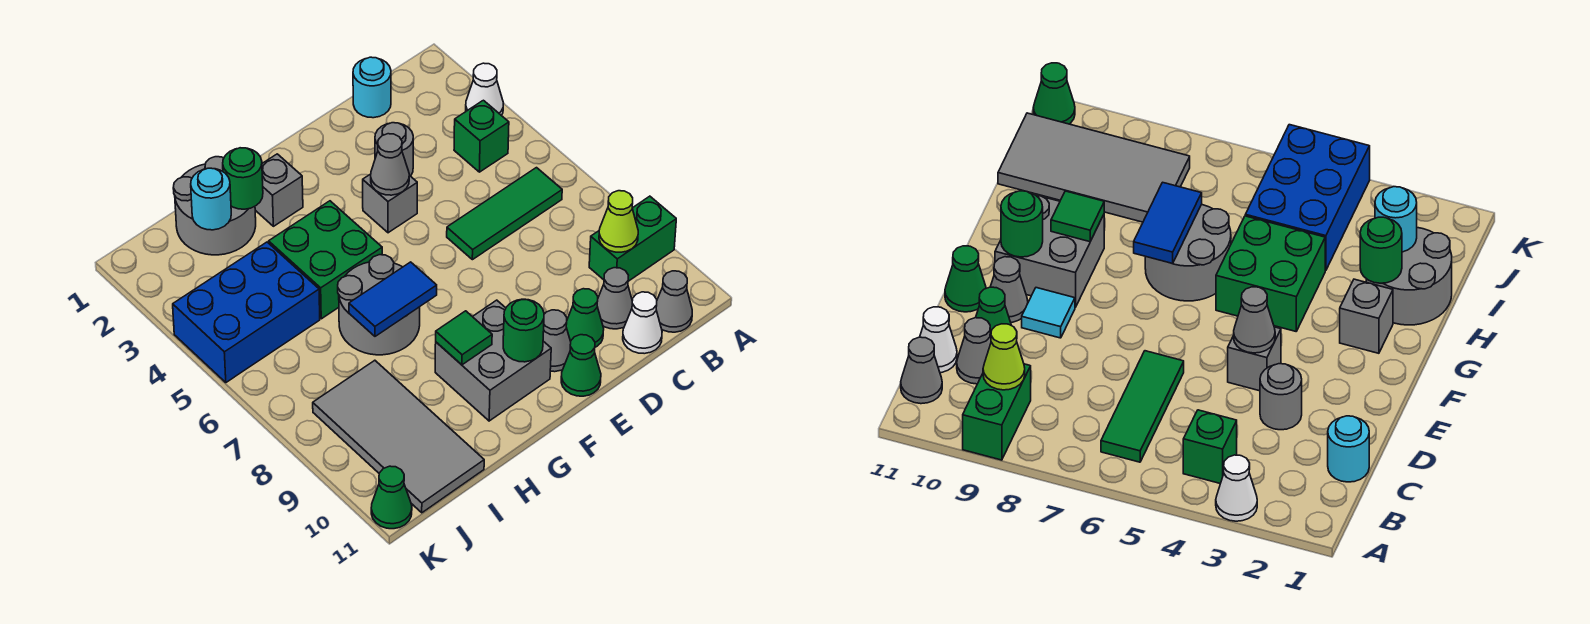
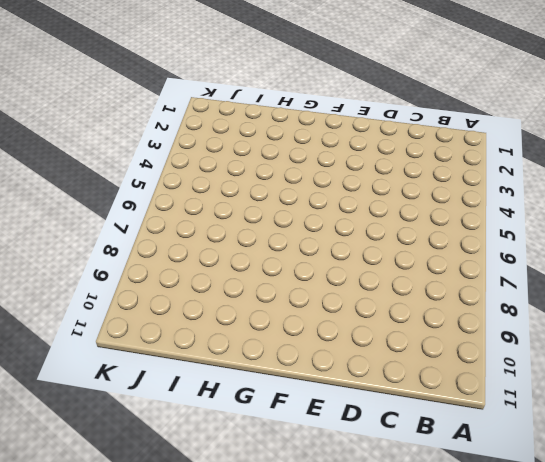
none -> white cone A3 level 1
none -> green brick A9:B9 level 1
none -> green brick B4 level 1

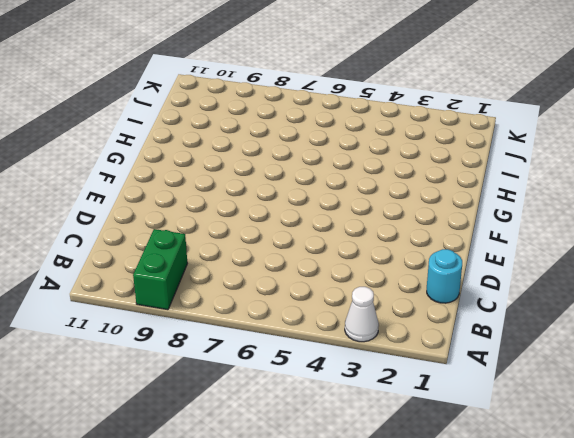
none -> green brick B4 level 1
none -> green tile B6:D6 level 1
none -> grey cone B11 level 1

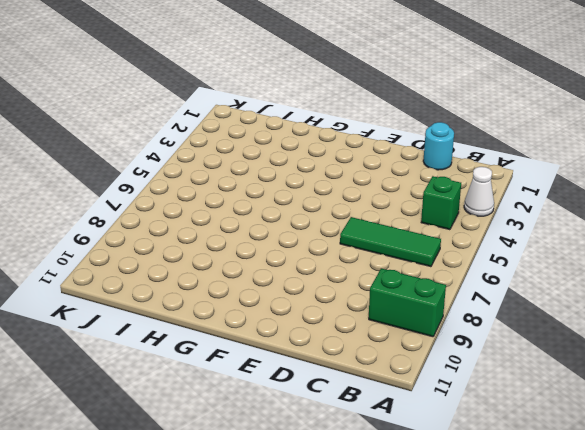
none -> grey cone B11 level 1
none -> grey cone C10 level 1
none -> white cone C11 level 1

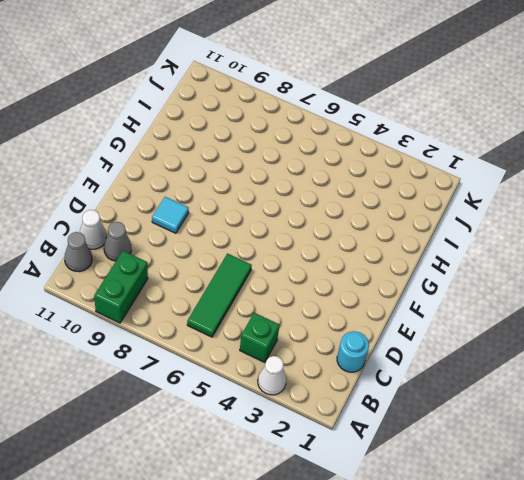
none -> grey round brick D3 level 1
none -> green cone D10 level 1
none -> grey brick E4 level 1

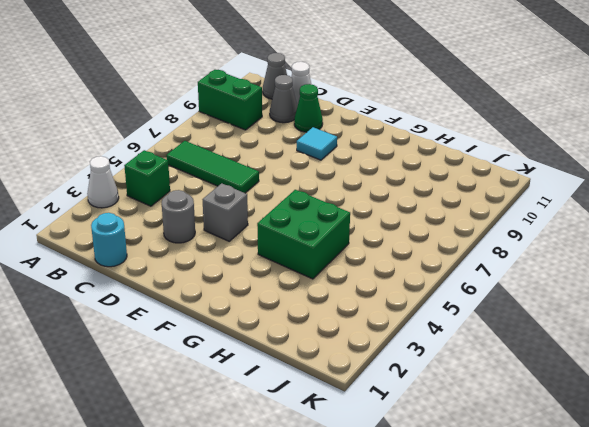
none -> grey cone E10 level 1
none -> green cone E11 level 1
none -> grey brick F9:G10 level 1

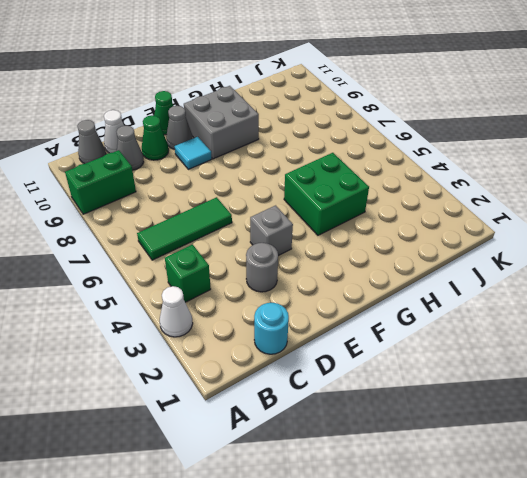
none -> grey brick G2 level 1
none -> grey round brick G6:H7 level 1
none -> grey round brick H1:I2 level 1

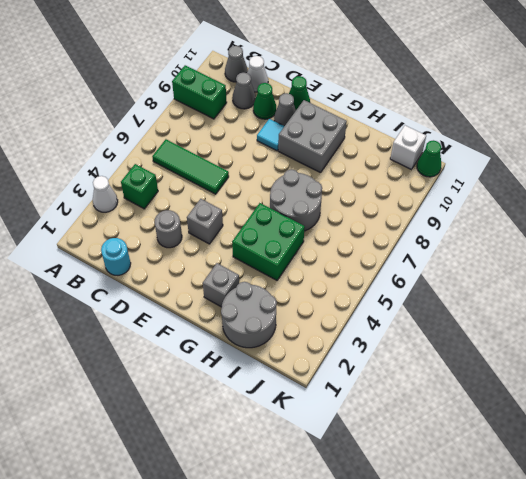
white brick J11 level 1 -> grey tile I8:J11 level 1
none -> blue brick I4:K5 level 1
none -> lime cone B9 level 2
none -> grey cone E4 level 2

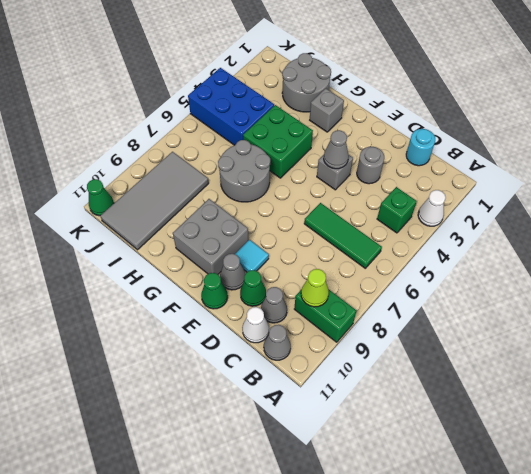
none -> green round brick F10 level 2
none -> blue tile G7:H7 level 2
none -> green tile G9 level 2

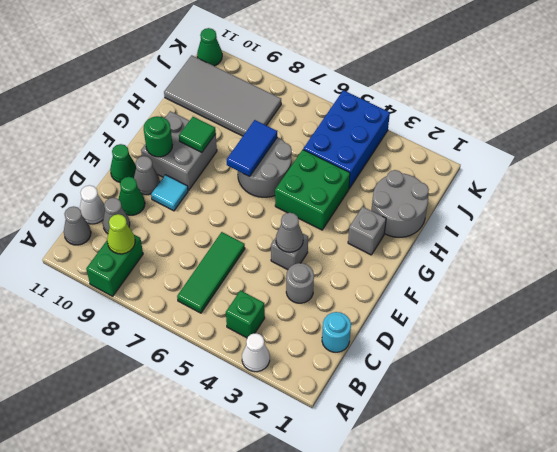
none -> green round brick H2 level 2
none -> cyan round brick I2 level 2

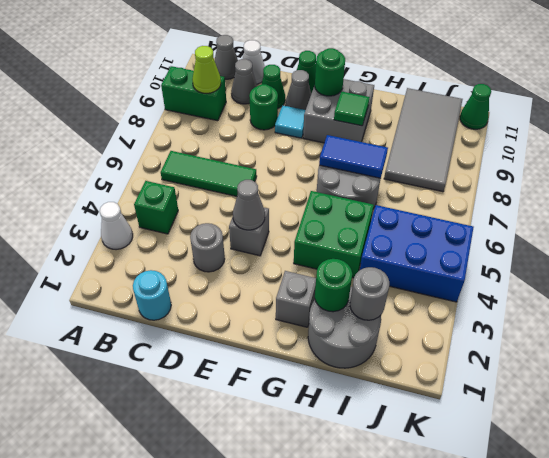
green round brick D9 level 1 -> none
grey round brick I2 level 2 -> cyan round brick I2 level 2

